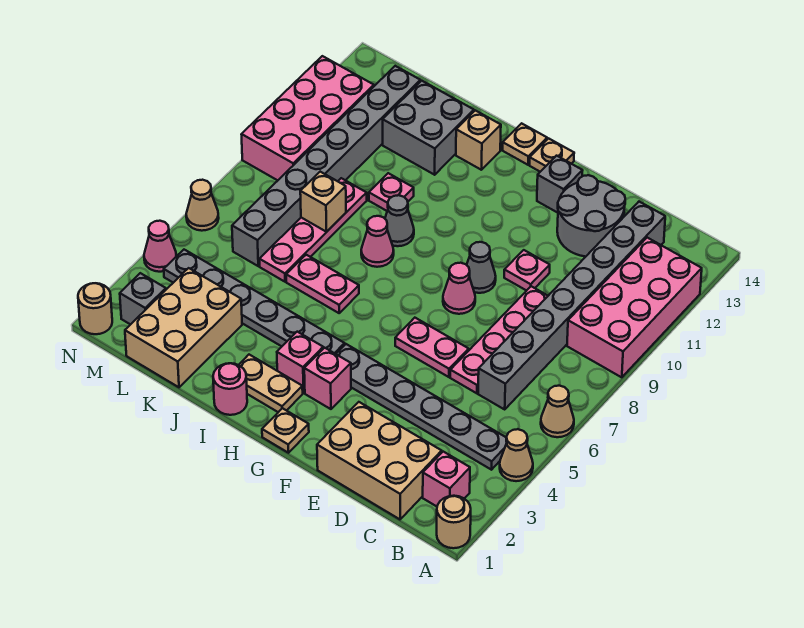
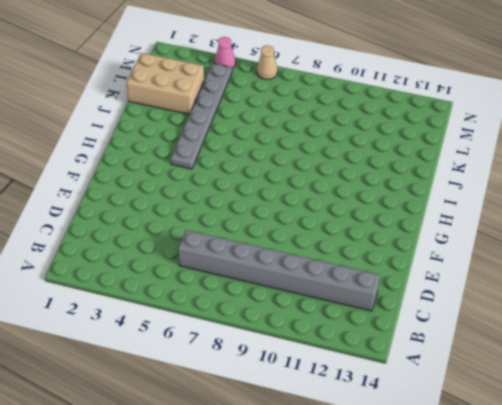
none -> tan round brick A1 level 1
none -> tan cone A4 level 1
none -> tan cone A6 level 1
none -> pink brick A9:B12 level 1

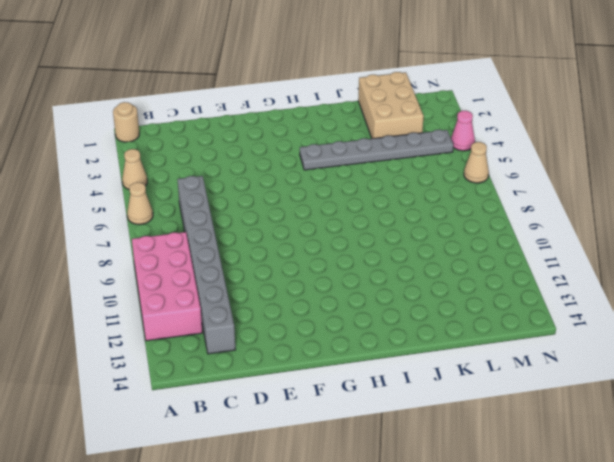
none -> pink brick B2 level 1
none -> grey plate B4:G4 level 1
none -> tan brick C1:E2 level 1
none -> pink plate D6:D9 level 1

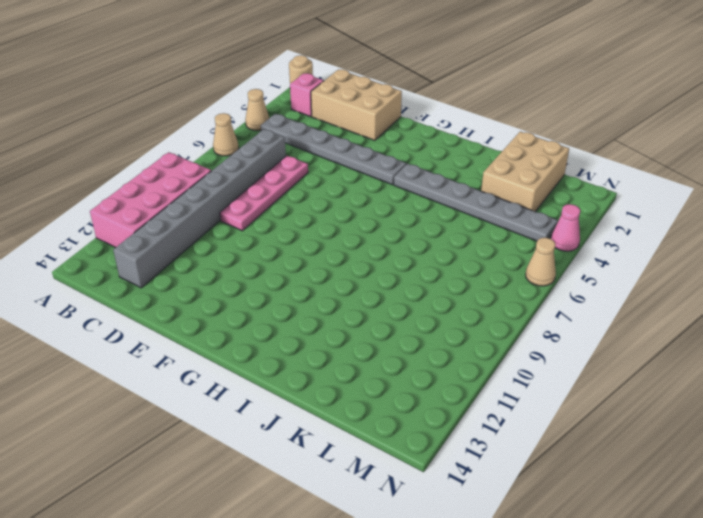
none -> grey round brick D12:E13 level 1
none -> pink plate E6:F6 level 1
none -> pink plate E10 level 1
none -> pink cone F8 level 1

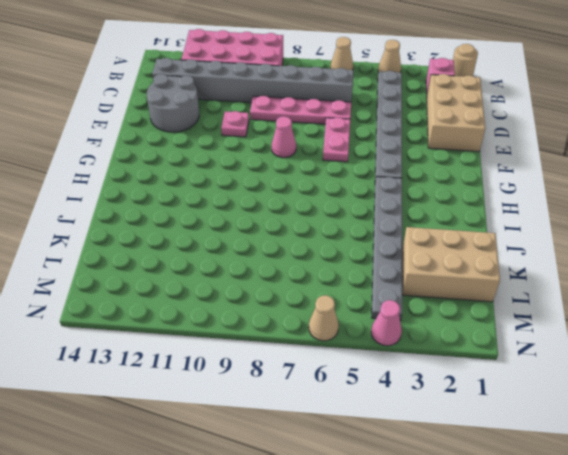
none -> grey cone F9 level 1
none -> grey brick F13 level 1
none -> tan plate G1 level 1
none -> pink brick G3 level 1

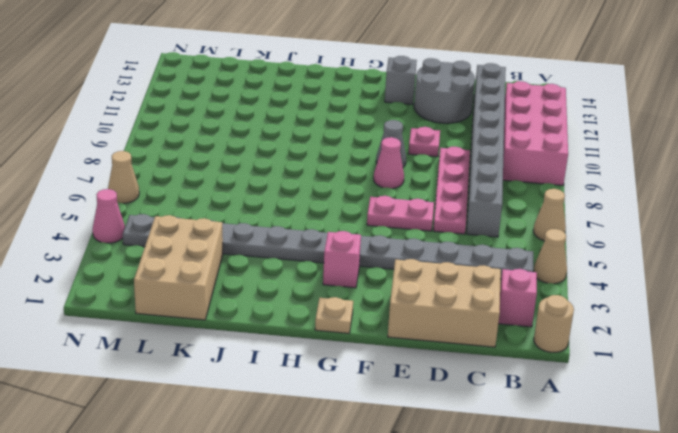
none -> tan plate G14 level 1
none -> tan plate H2:I2 level 1
none -> pink brick H3 level 1
none -> tan plate H14 level 1

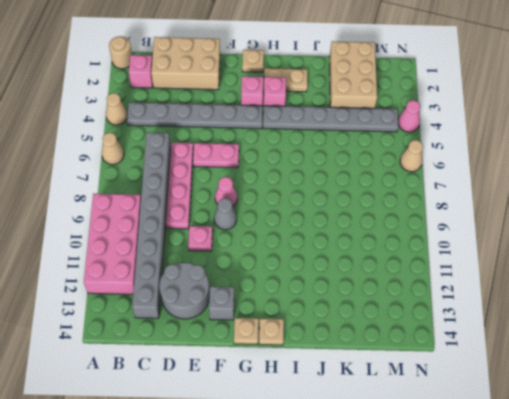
none -> pink round brick I1 level 1
none -> pink plate I6:J6 level 1
none -> pink cone I8 level 1
none -> grey cone I9 level 1

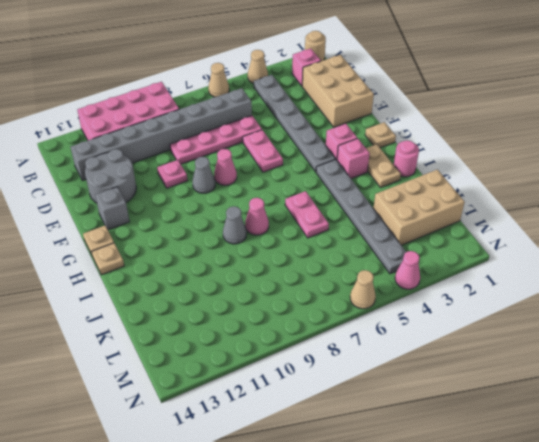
none -> tan brick I13 level 1
none -> pink plate J10 level 1
none -> grey brick J12:K13 level 1
none -> pink plate K6:K9 level 1

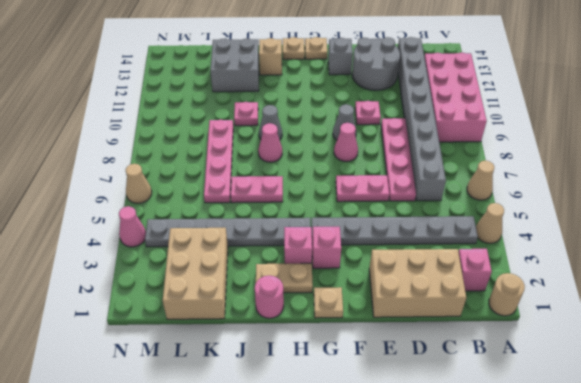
none -> grey brick L6:L13 level 1
none -> grey brick M2 level 1
none -> pink brick M9:N12 level 1
none -> tan round brick N1 level 1

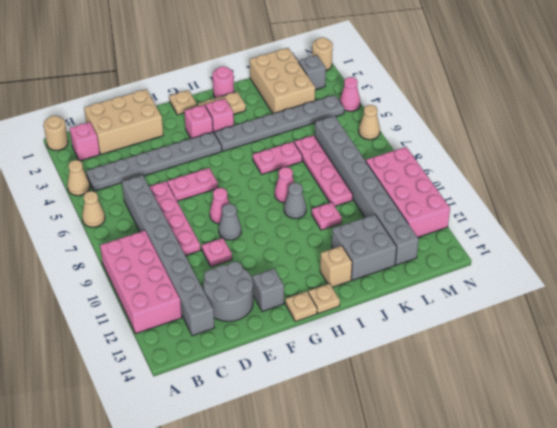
none -> tan brick K8 level 2

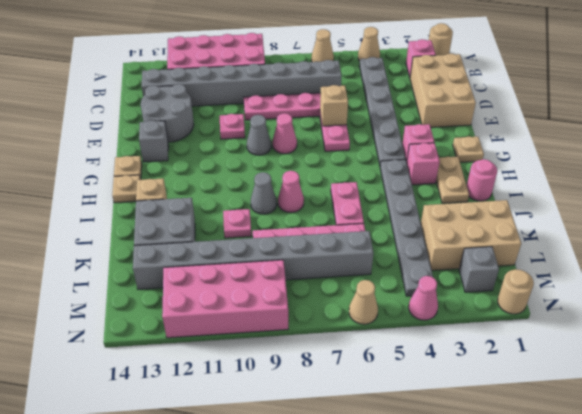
tan brick E6 level 2 -> tan brick K8 level 2

